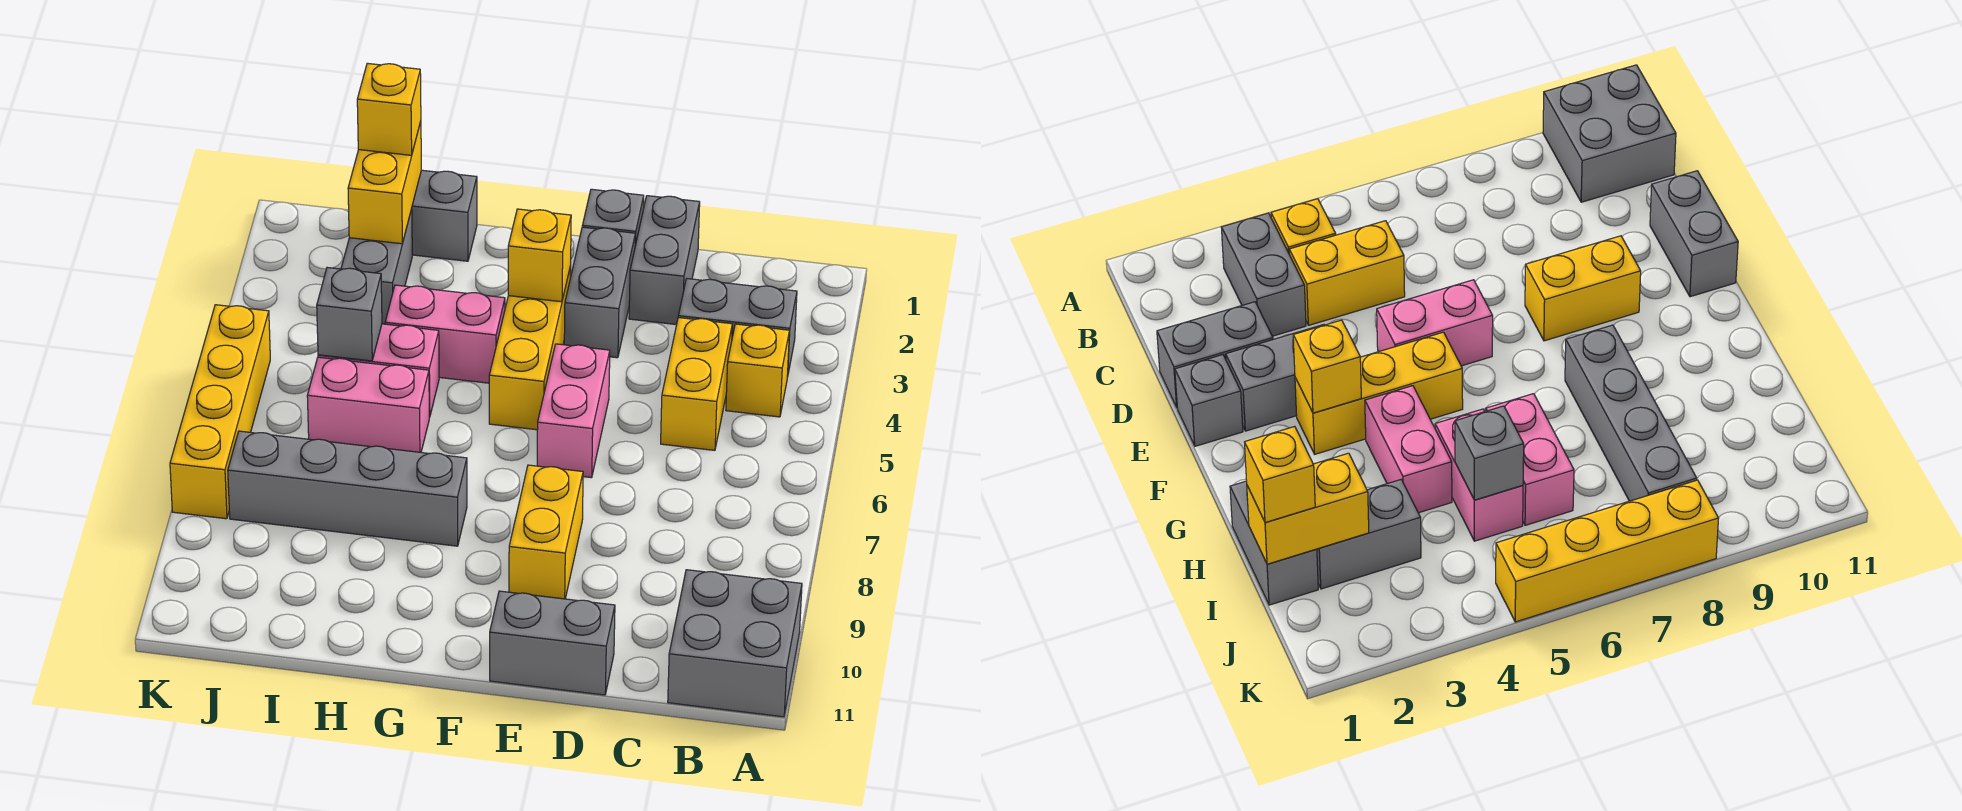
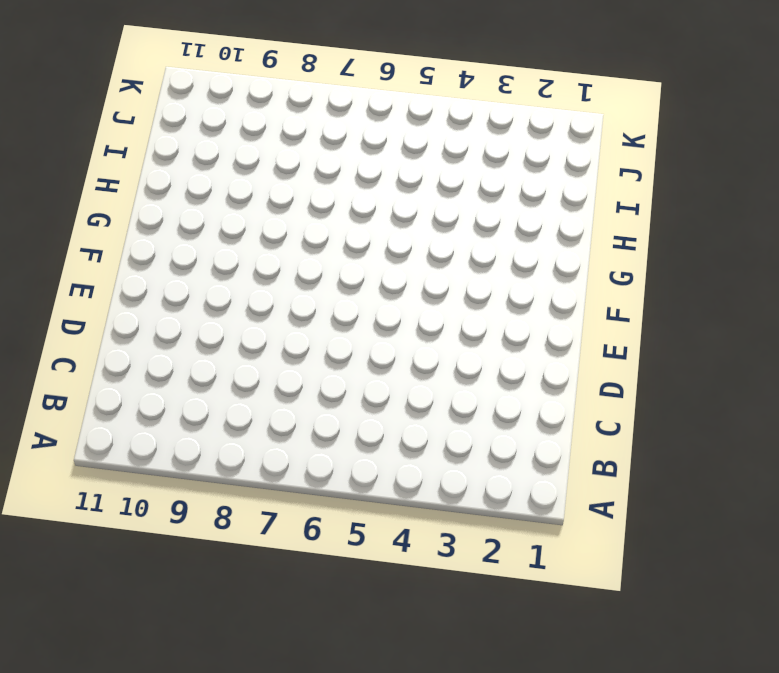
none -> grey brick A10:B11 level 1
none -> grey brick B3:C3 level 1
none -> yellow brick B4 level 1

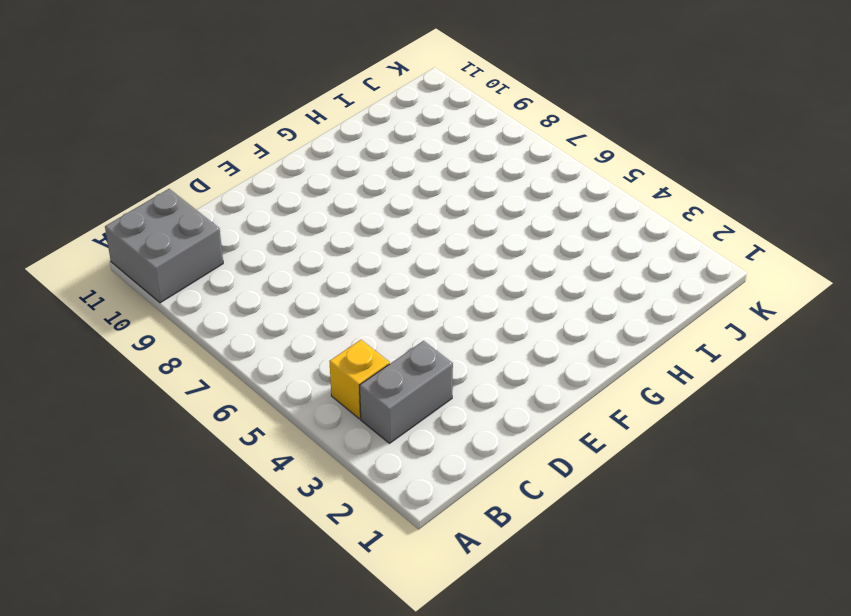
none -> yellow brick C4:C5 level 1
none -> grey brick D1:D2 level 1
none -> grey brick D11:E11 level 1

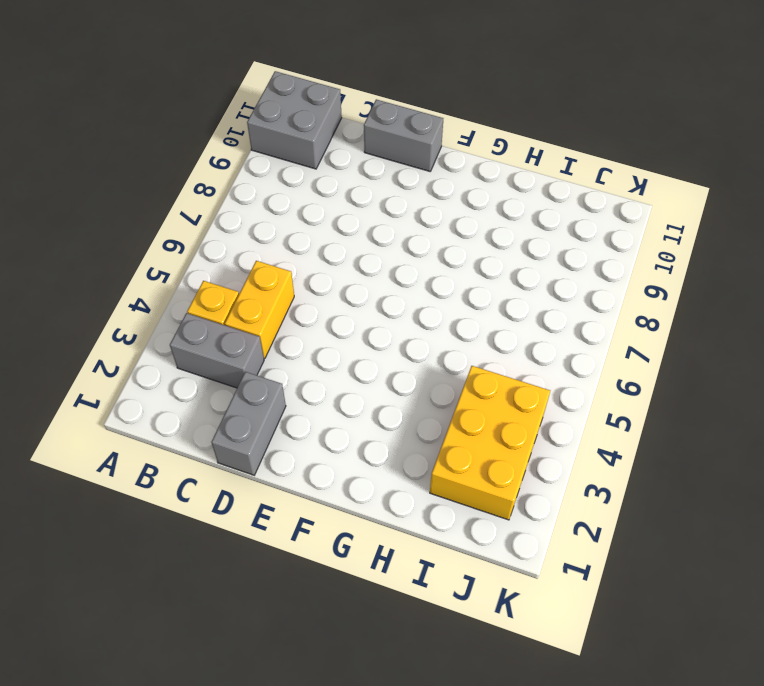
yellow brick I2:J4 level 1 -> grey brick I2:I3 level 1
none -> grey brick E1 level 1
none -> grey brick E2:E3 level 1
none -> pink brick E5:E6 level 1

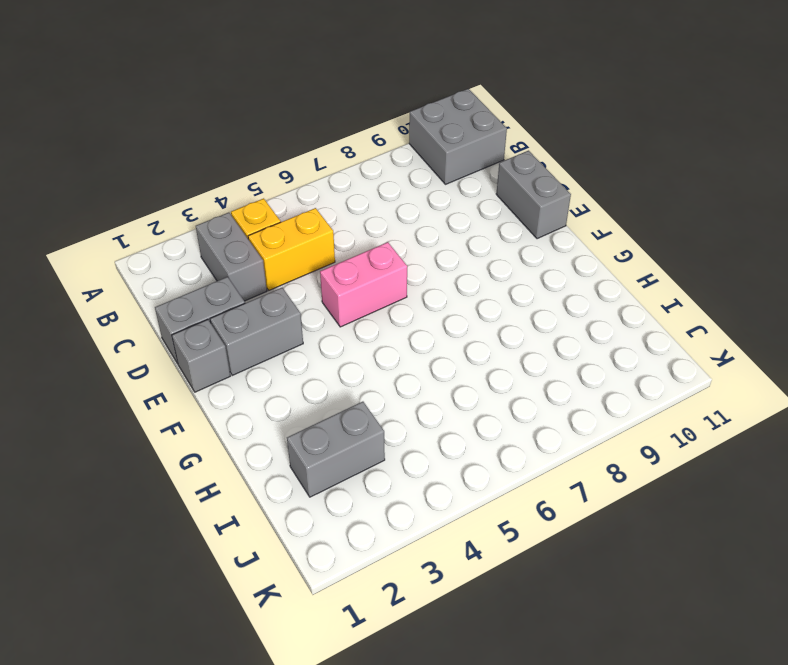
none -> yellow brick E8:E9 level 1
none -> yellow brick F3:F5 level 1
none -> pink brick G4:H4 level 1

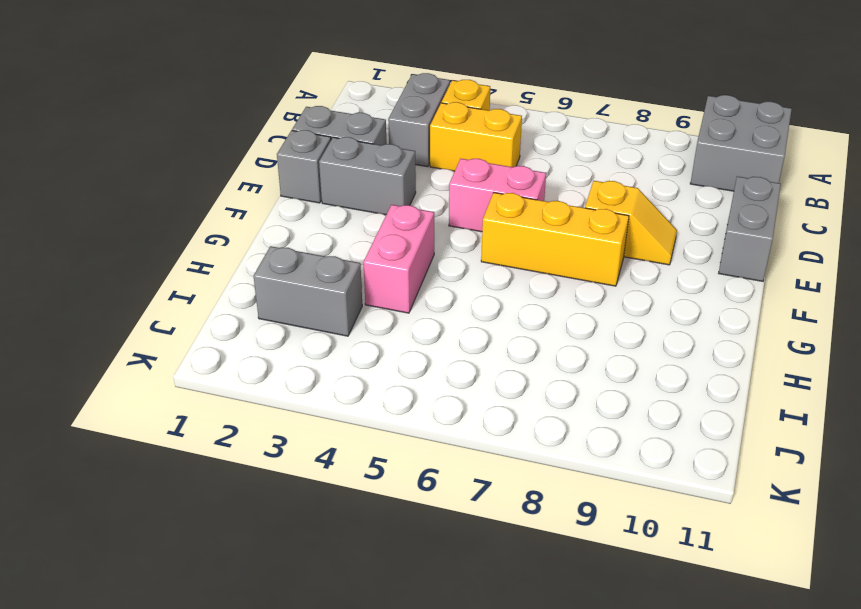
yellow slope E8:E9 level 1 top 8 -> yellow brick E8:E9 level 1
yellow brick F6:F8 level 1 -> yellow brick F3:F5 level 1
none -> grey brick G8:J8 level 1
none -> grey brick H1:I1 level 1
none -> pink brick H5:I5 level 1

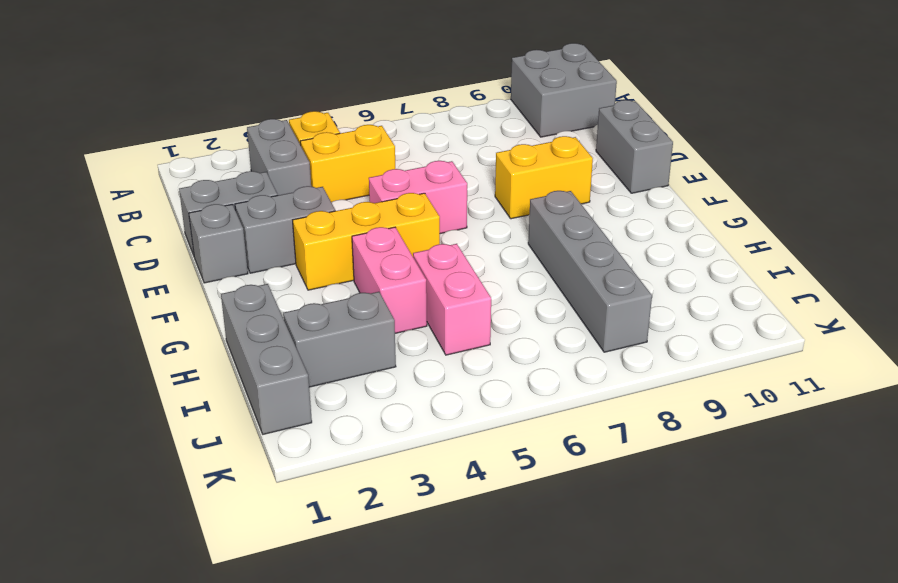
grey brick H1:J1 level 1 -> grey brick H1:I1 level 1
none -> pink brick H6:I6 level 1
none -> yellow brick K5:K8 level 1
none -> yellow brick F3 level 2

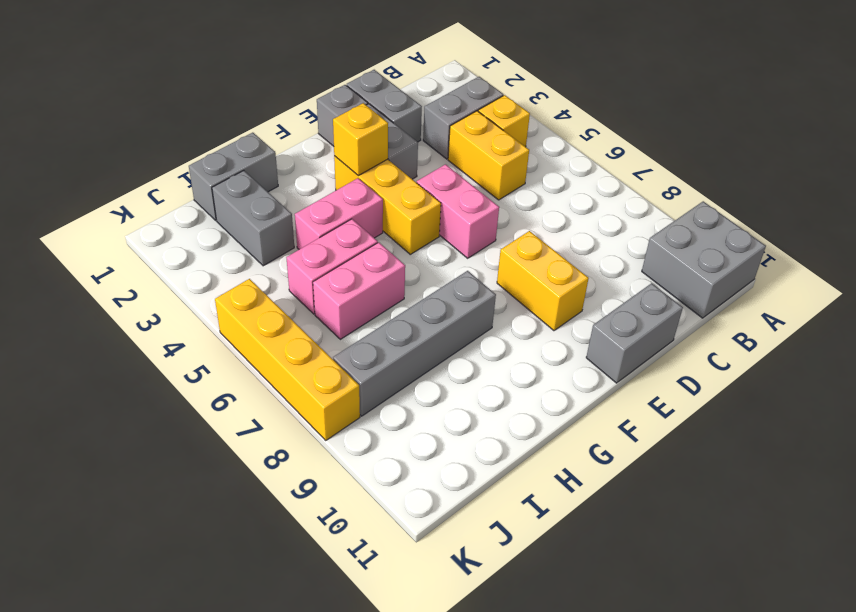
none -> yellow brick I1:I2 level 2
none -> grey brick I5 level 2
none -> yellow brick I1 level 3

